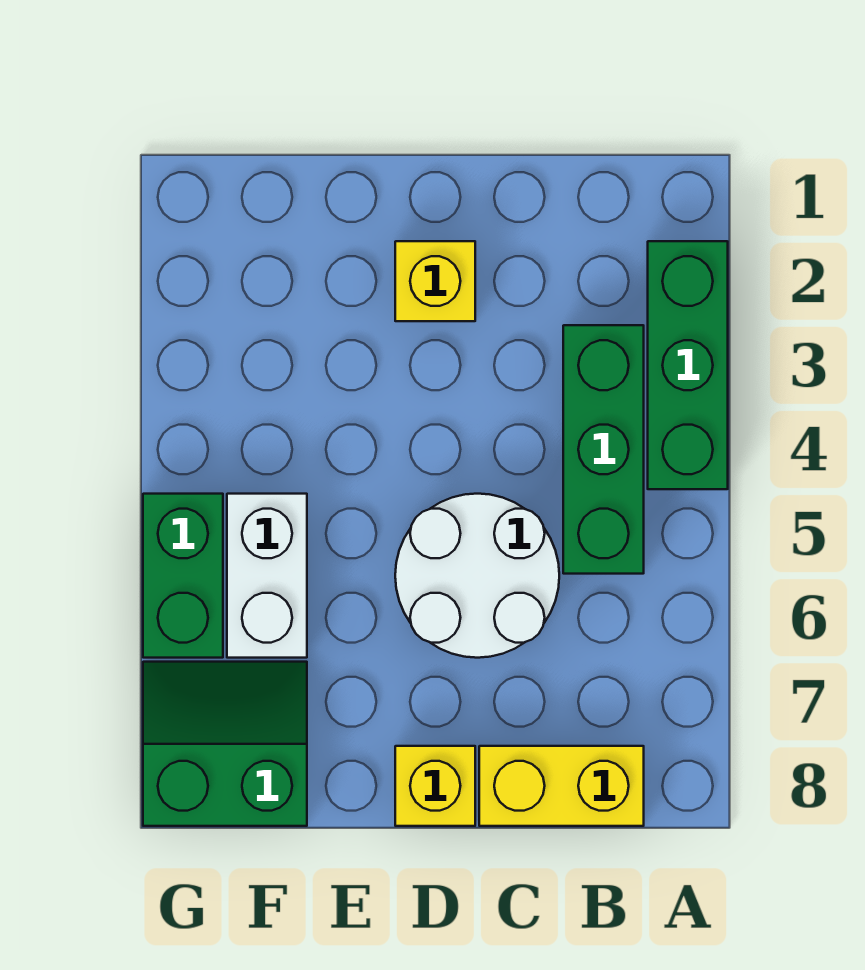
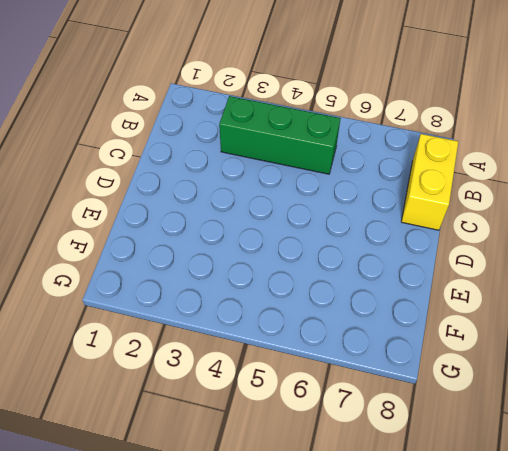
none -> green brick A2:A4 level 1
none -> white round brick C5:D6 level 1

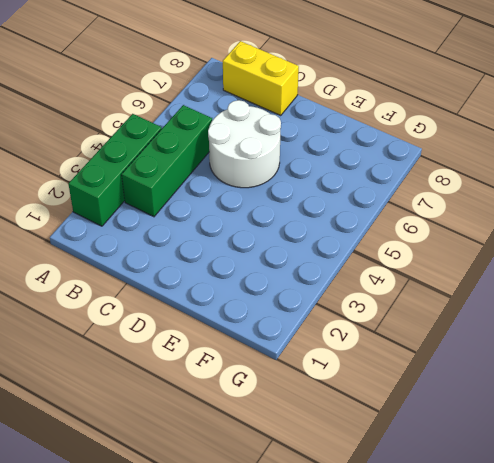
none -> yellow brick D2 level 1
none -> yellow brick D8 level 1

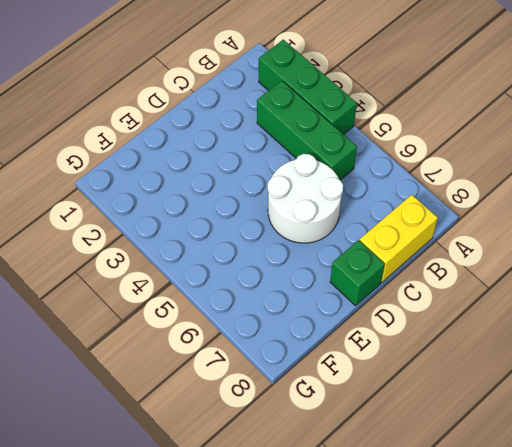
green brick D8 level 1 -> yellow brick D8 level 1
none -> yellow brick D2 level 1
none -> white brick F5:F6 level 1

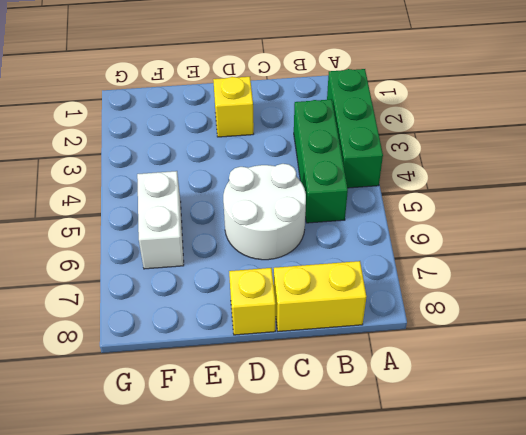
none -> green slope F7:G8 level 1 top 8
none -> green brick G5:G6 level 1

